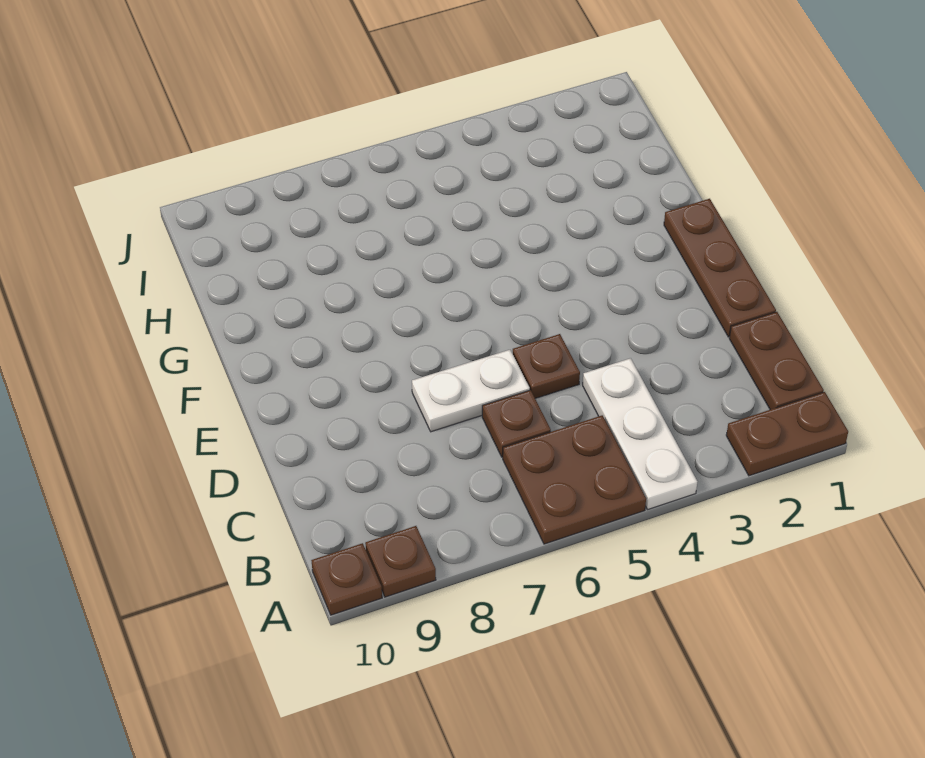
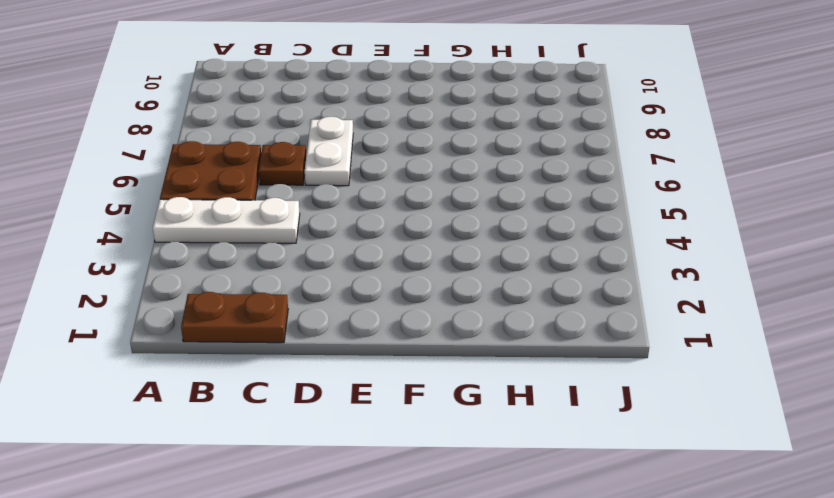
none -> brown plate A1:A2 level 1
none -> brown plate A9 level 1

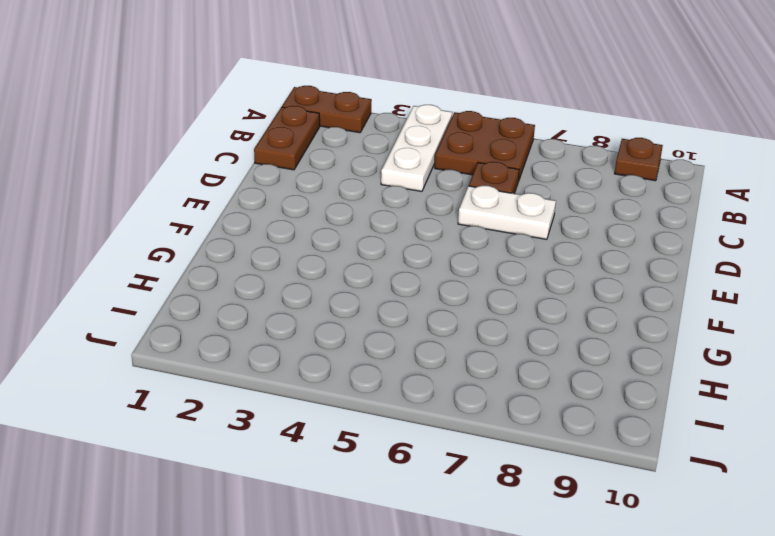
none -> brown plate A10 level 1
none -> brown plate D1:F1 level 1

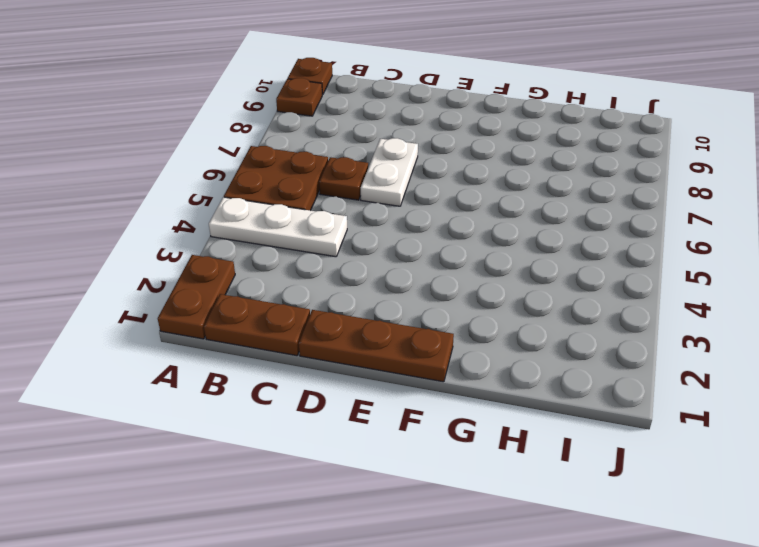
none -> brown plate D5 level 1

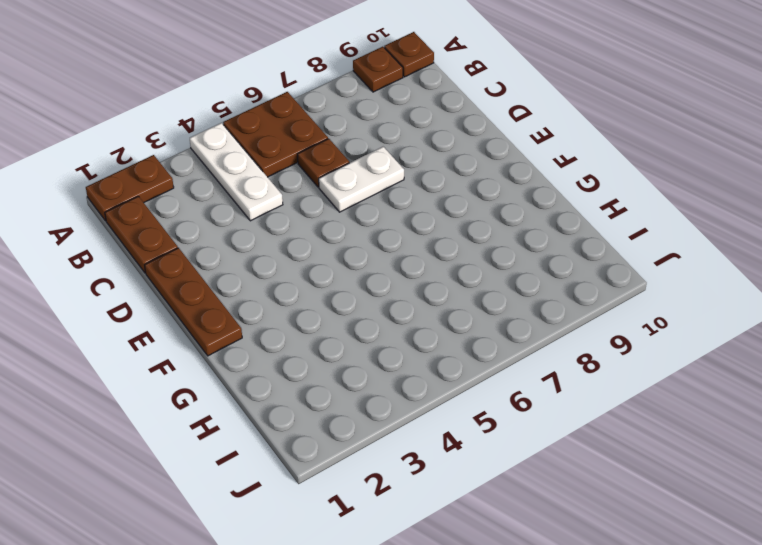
none -> brown plate D5 level 1

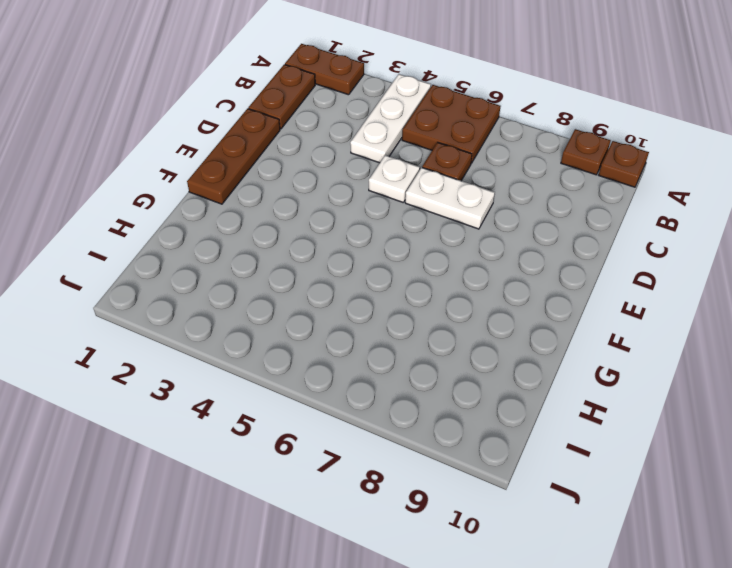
white plate D5 level 1 -> brown plate D5 level 1

